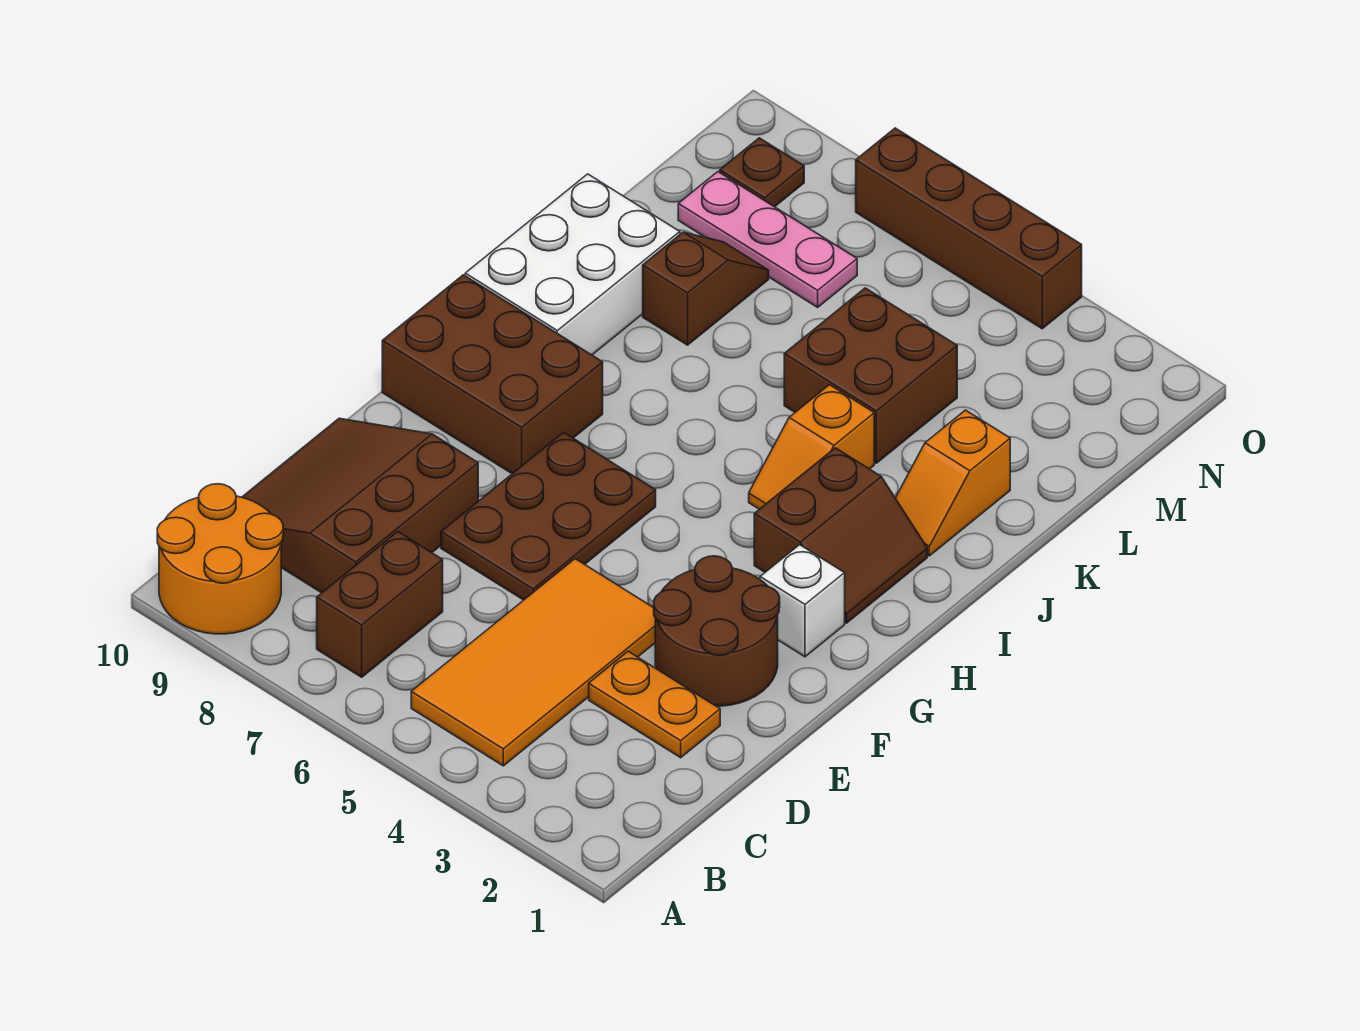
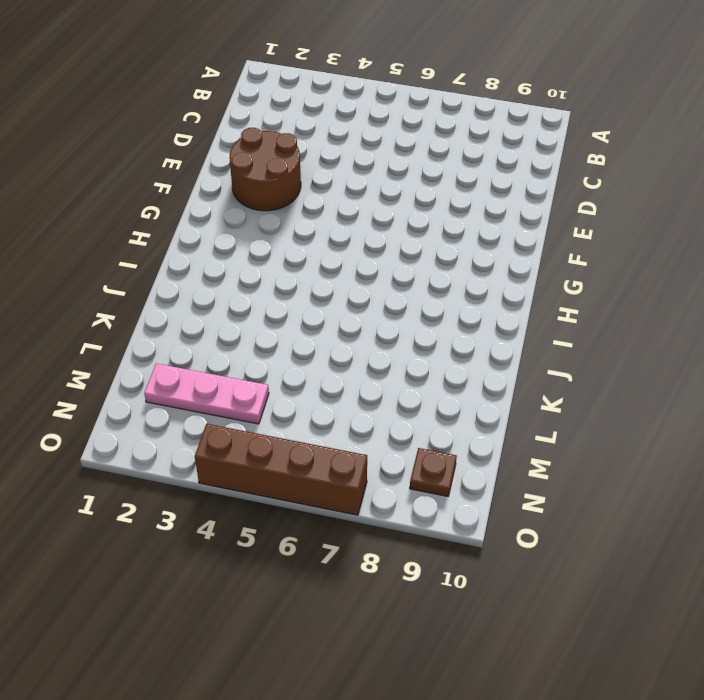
pink plate M2:M4 level 1 -> pink plate M7:M9 level 1
none -> orange round brick A9:B10 level 1
none -> orange tile B4:E5 level 1
none -> brown brick B7:C7 level 1

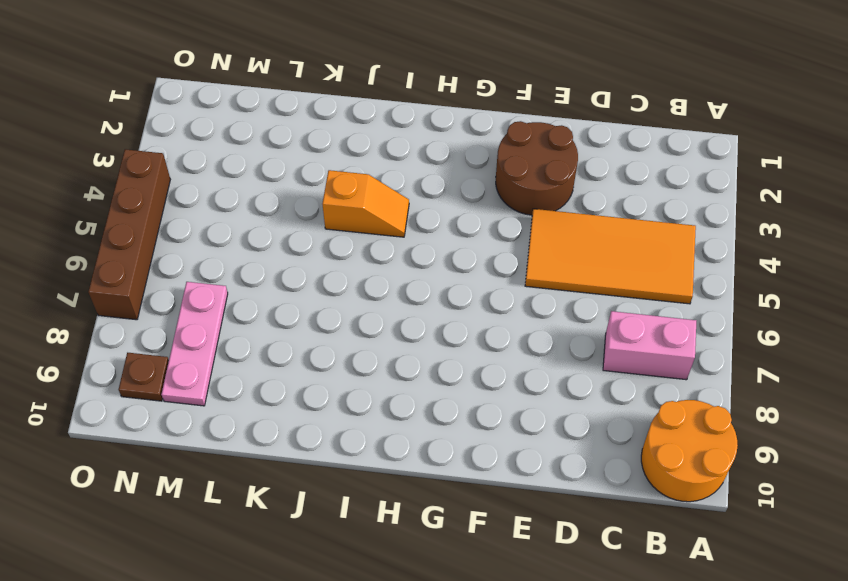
pink brick B7:C7 level 1 -> brown brick B7:C7 level 1
none -> brown slope C8:E10 level 1 top 8
none -> orange plate D2:D3 level 1
none -> brown plate E6:G7 level 1

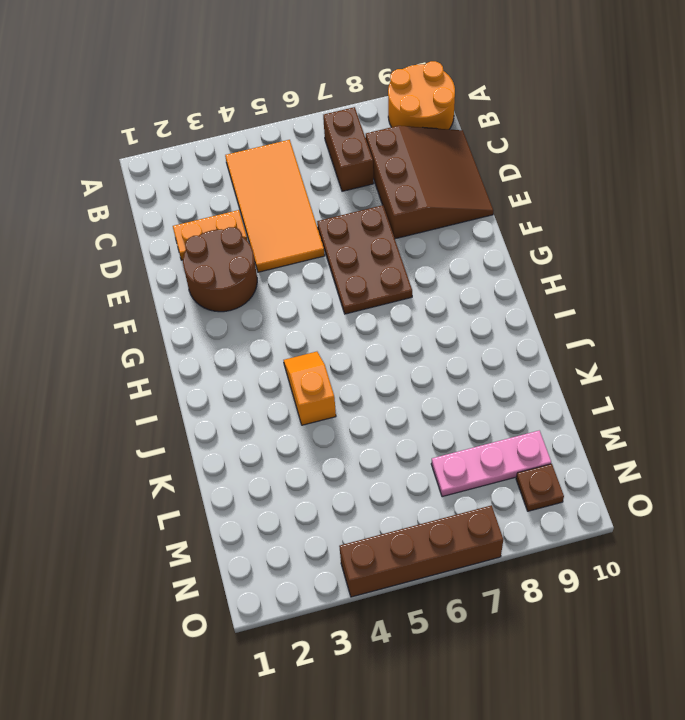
none -> white brick G2 level 1
none -> brown brick G8:H10 level 1
none -> brown slope H2:I3 level 1 top 3

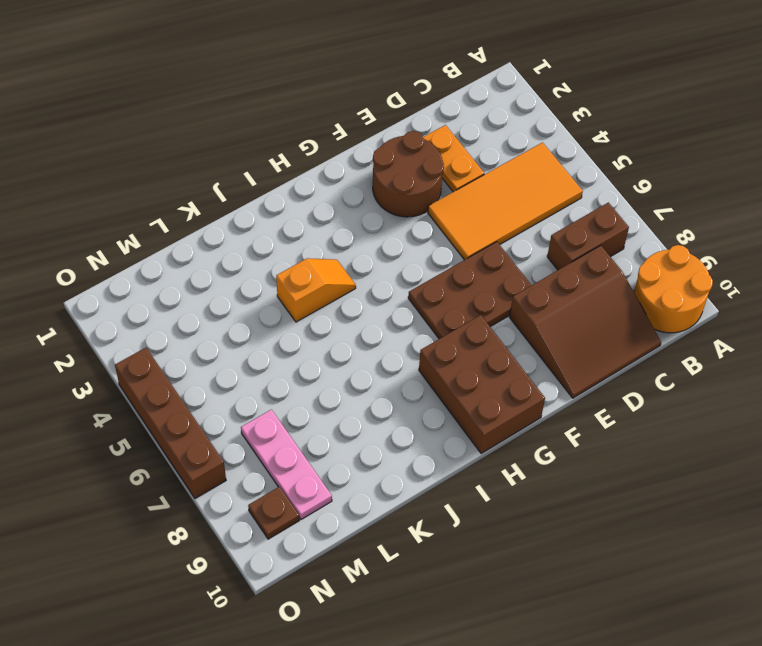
none -> white brick G2 level 1
none -> brown slope H2:I3 level 1 top 3
none -> white brick I9:K10 level 1

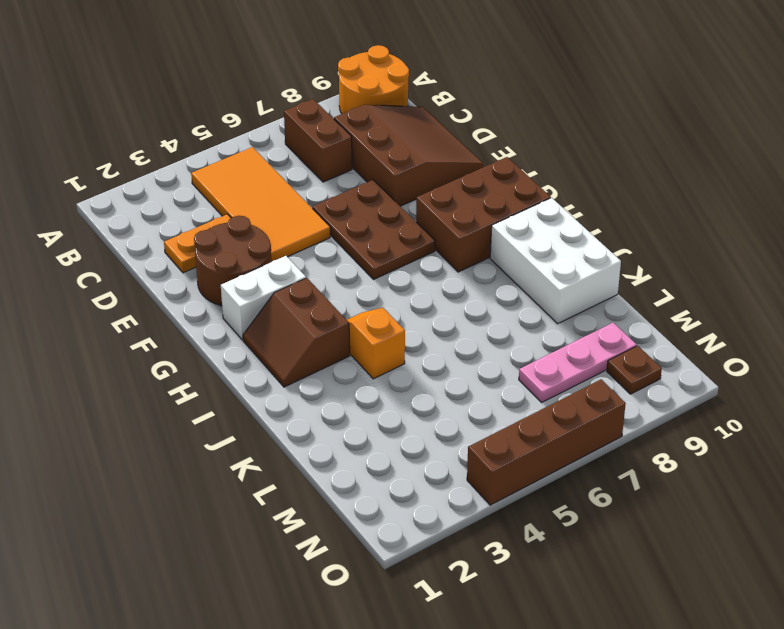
white brick G2:G3 level 1 -> white brick G2 level 1
none -> orange slope J2:K2 level 1 top K
none -> brown brick K4:L5 level 1
none -> brown slope K8:L8 level 1 top K

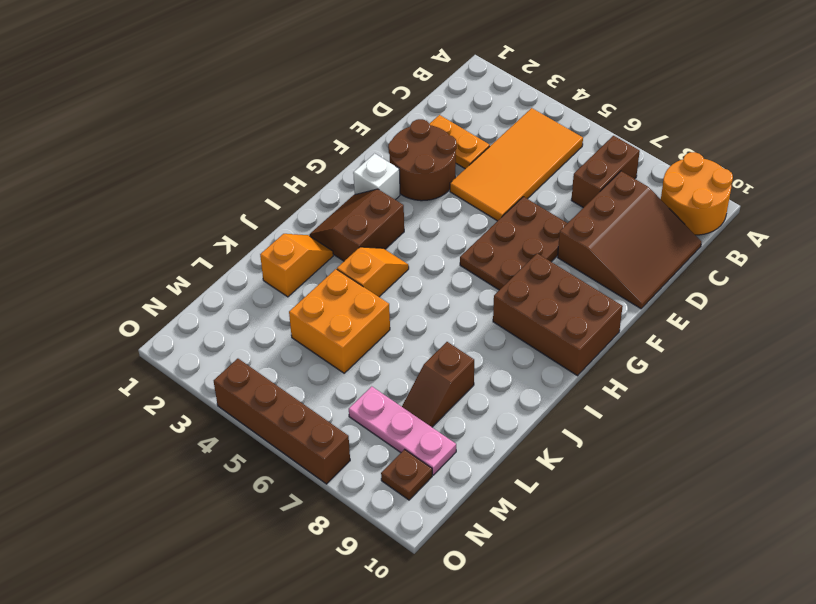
orange brick K4:L5 level 1 -> brown brick K4:L5 level 1
none -> white brick I9:K10 level 1

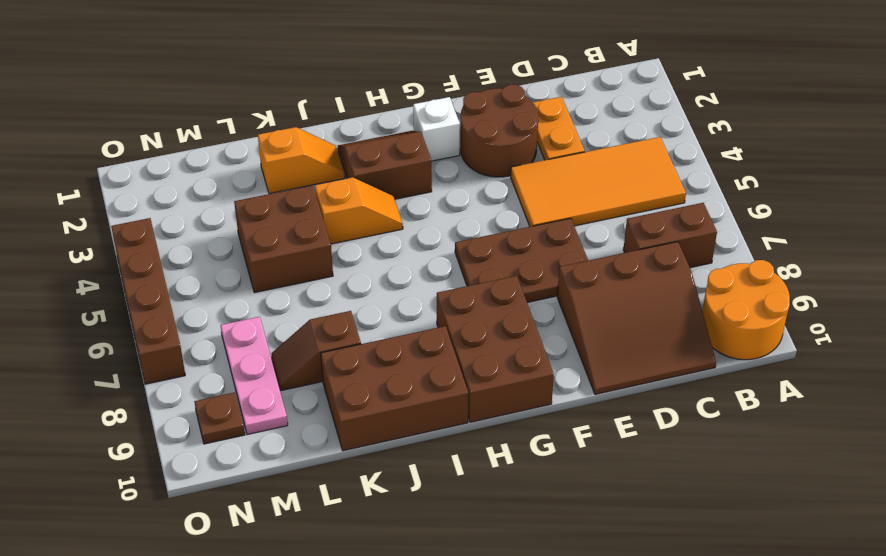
brown brick I9:K10 level 1 -> white brick I9:K10 level 1

